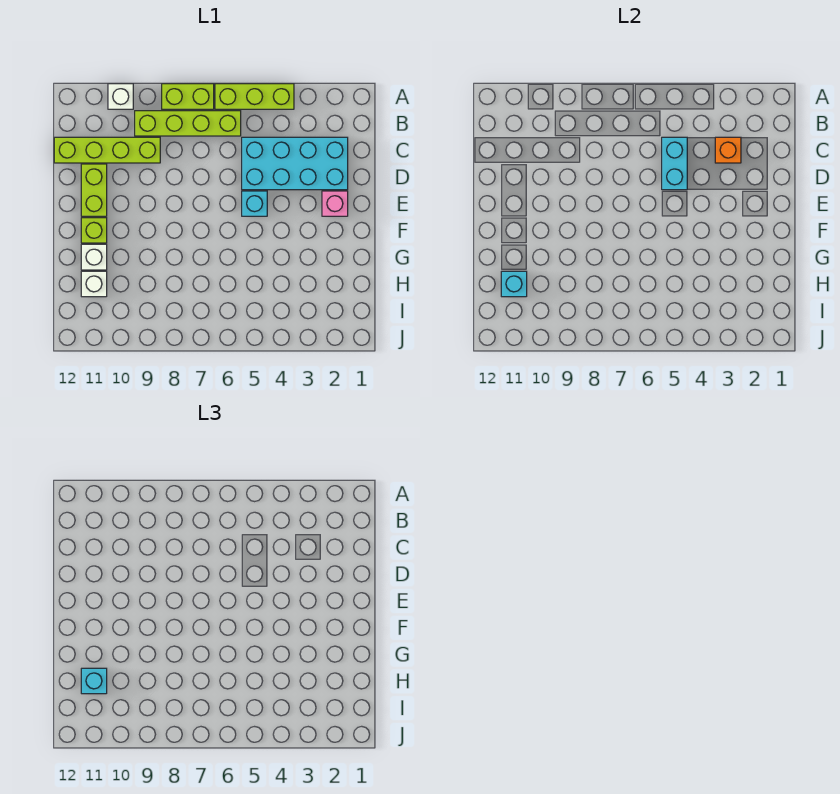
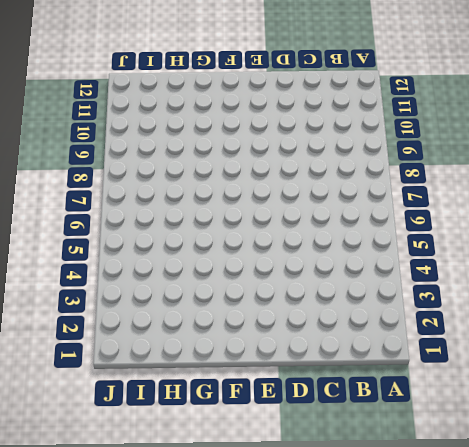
none -> lime brick A4:A6 level 1
none -> lime brick A7:A8 level 1
none -> white brick A10 level 1

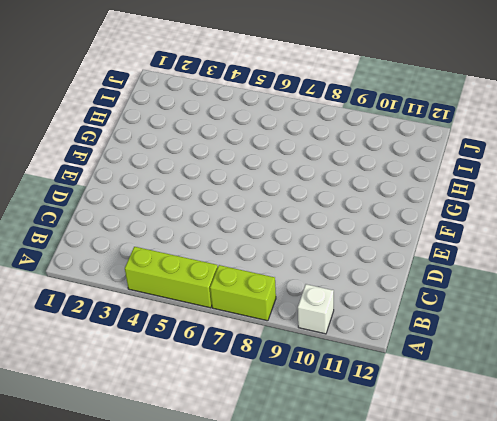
none -> lime brick B6:B9 level 1
none -> cyan brick C2:D5 level 1
none -> lime brick C9:C12 level 1

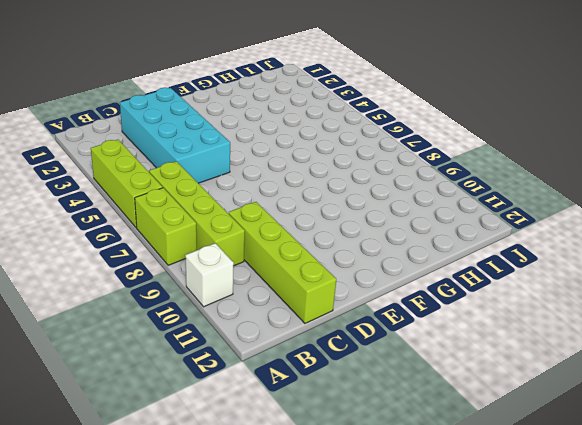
none -> lime brick D11:E11 level 1
none -> pink brick E2 level 1
none -> cyan brick E5 level 1

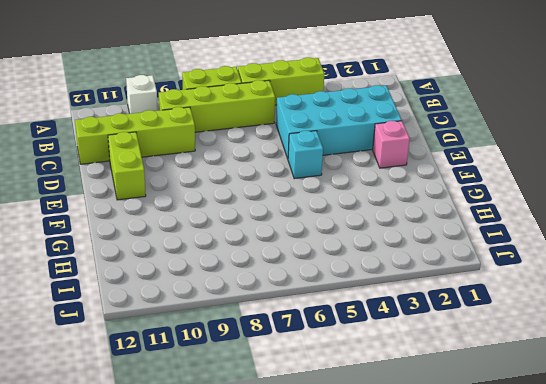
none -> lime brick F11 level 1
none -> white brick G11 level 1
none -> white brick H11 level 1

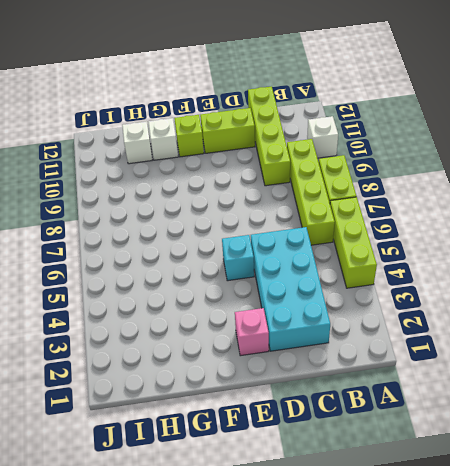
none -> orange brick C3 level 2
none -> cyan brick C5:D5 level 2
none -> cyan brick H11 level 2

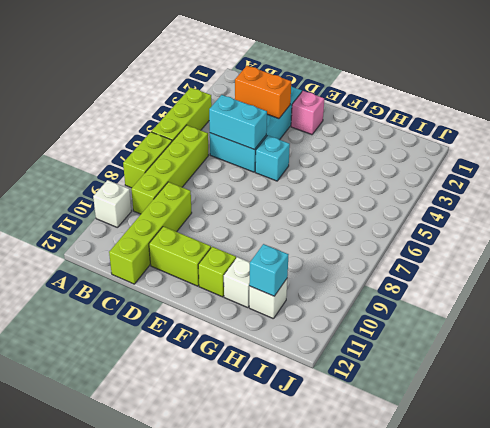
orange brick C3:D3 level 2 -> orange brick C3 level 2
none -> cyan brick H11 level 3

